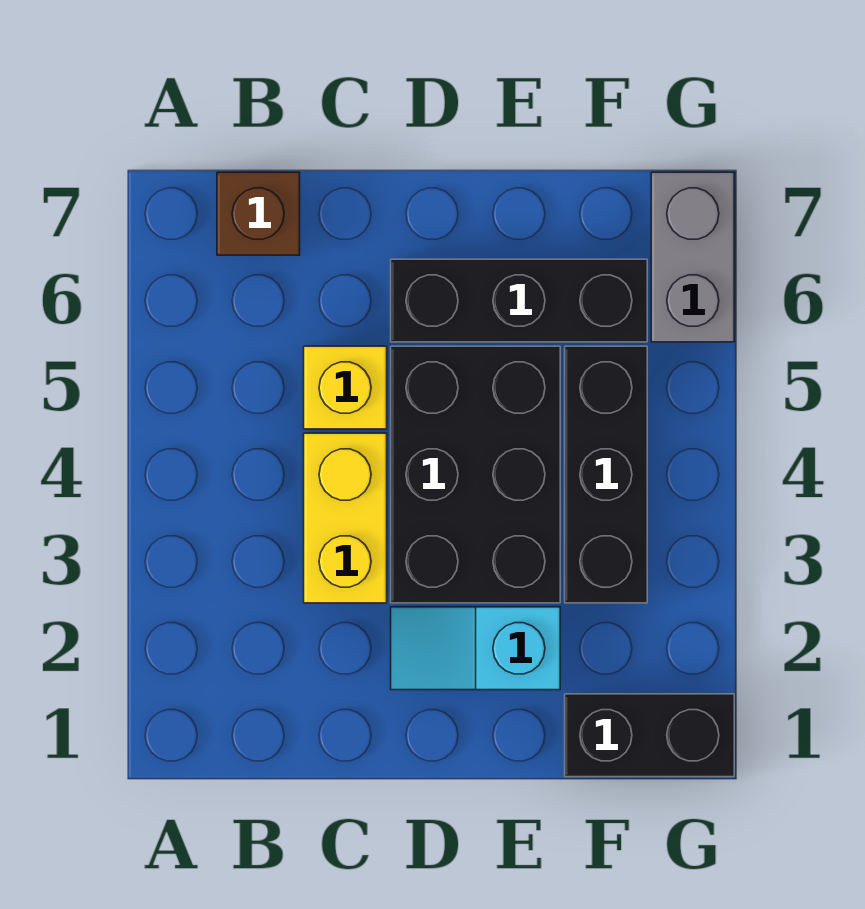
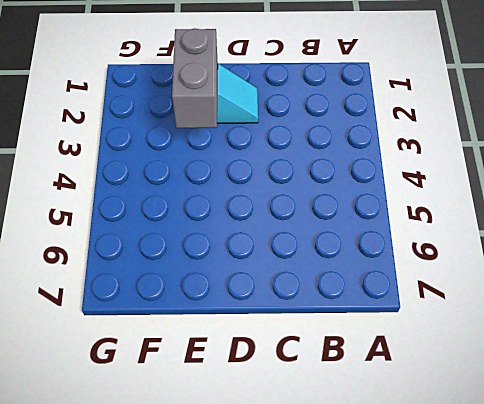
grey brick E2:E3 level 2 -> grey brick G6:G7 level 1
none -> brown brick B7 level 1
none -> yellow brick C3:C4 level 1

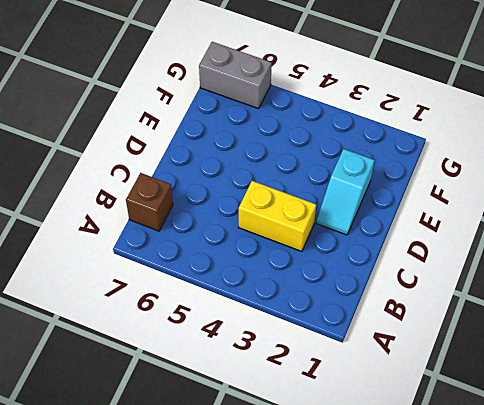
none -> yellow brick C5 level 1
none -> black brick D3:E5 level 1

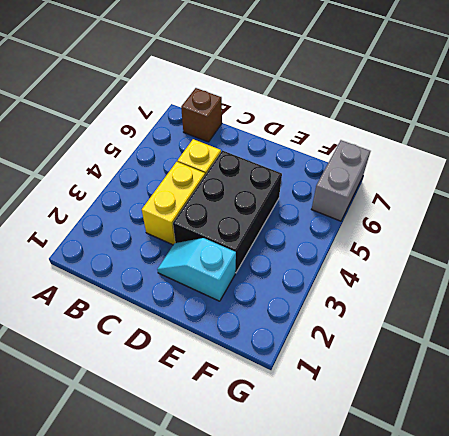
none -> black brick D6:F6 level 1
none -> black brick F1:G1 level 1

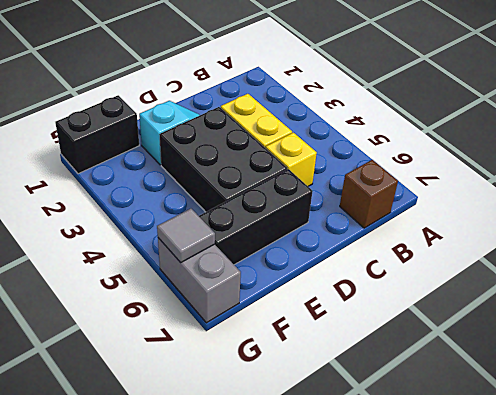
grey tile G6 level 2 -> none
none -> black brick F3:F5 level 1

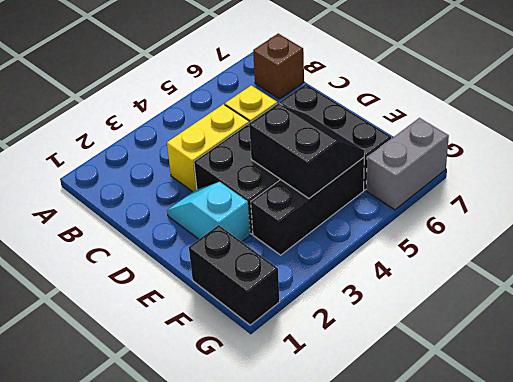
black slope E4:F5 level 2 top 4 -> none

